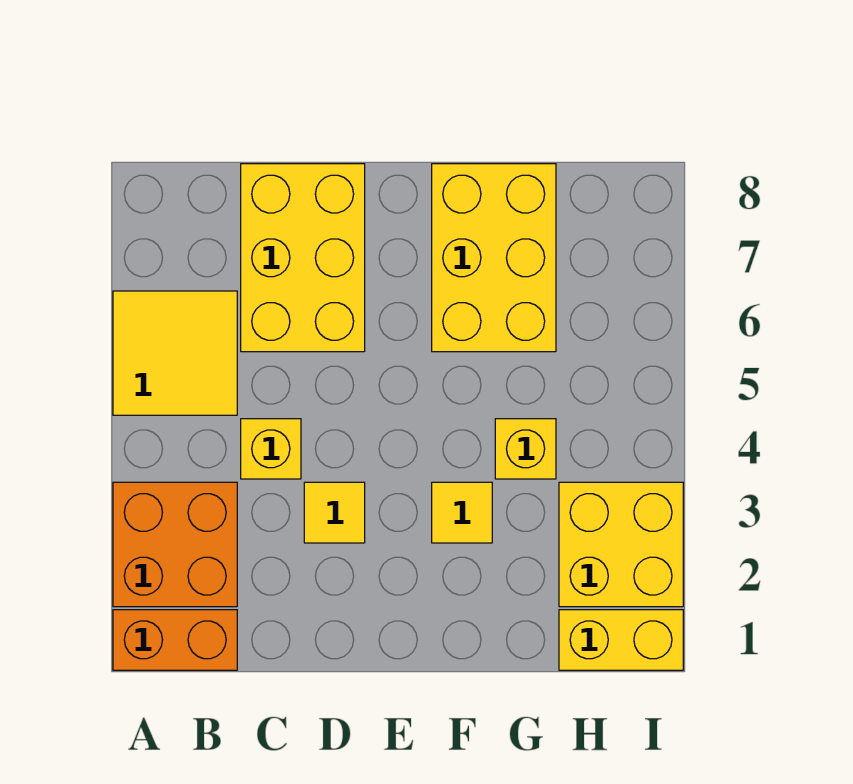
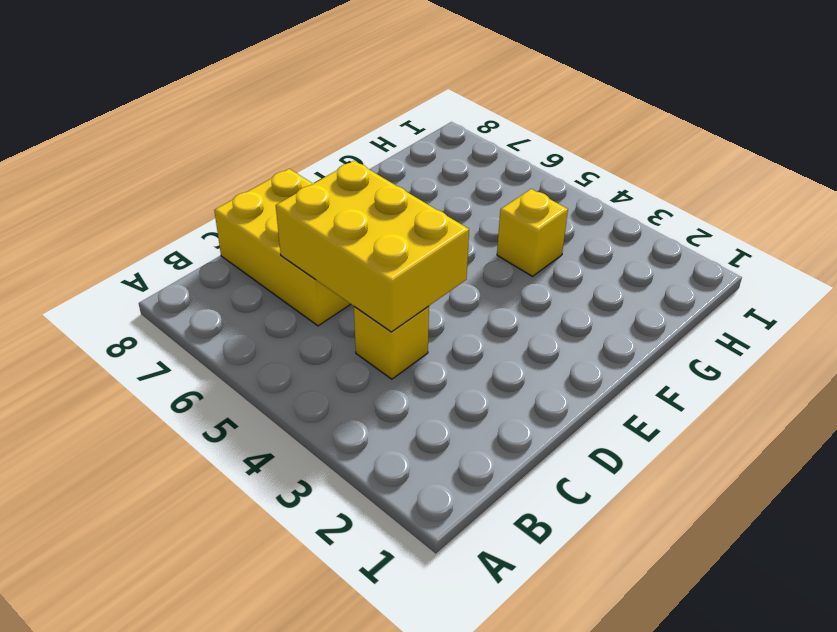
yellow brick C4:D6 level 2 -> yellow brick F6:G8 level 1
none -> orange brick A1:B1 level 1
none -> orange brick A2:B3 level 1

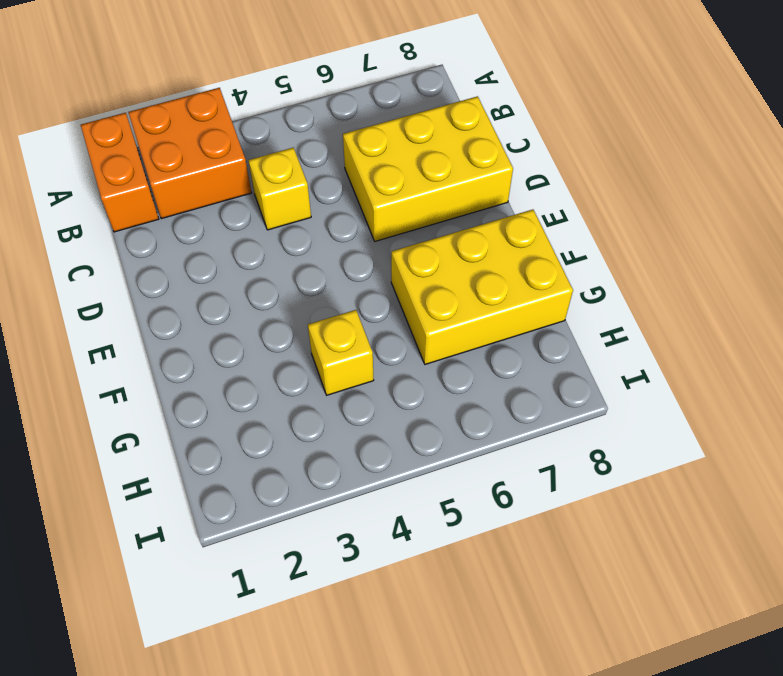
none -> yellow tile A5:B6 level 1
none -> yellow tile D3 level 1

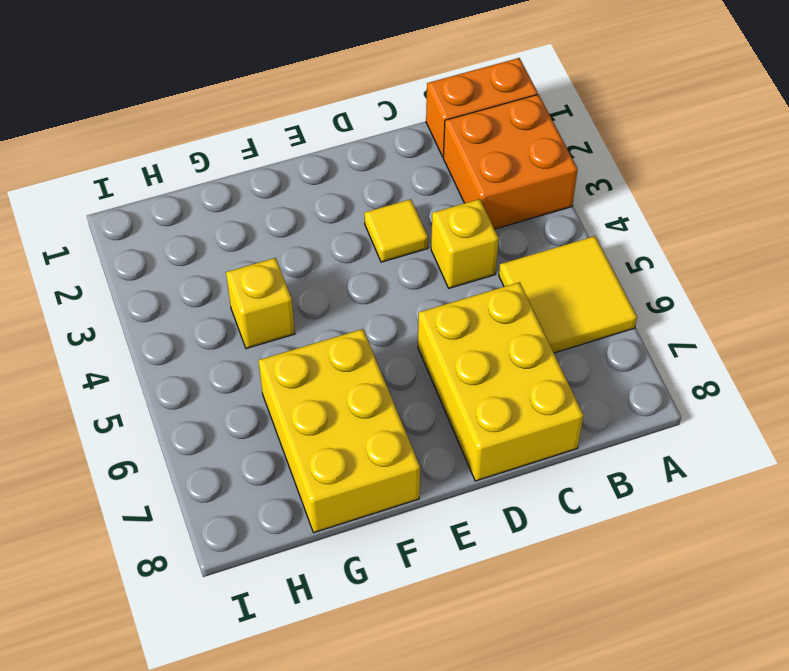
none -> yellow tile F3 level 1
none -> yellow brick H1:I1 level 1

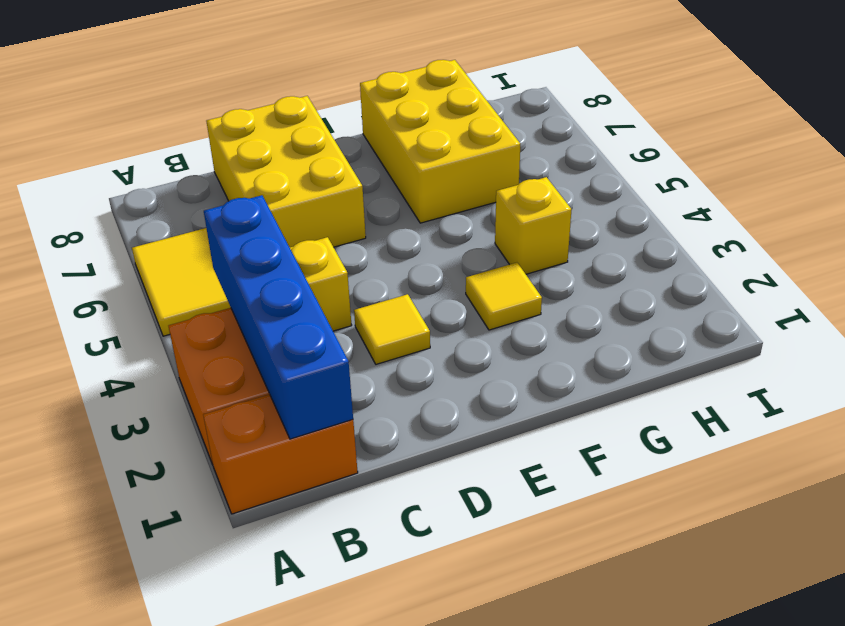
blue brick B1:B4 level 2 -> none
none -> yellow brick H1:I1 level 1
none -> yellow brick H2:I3 level 1

